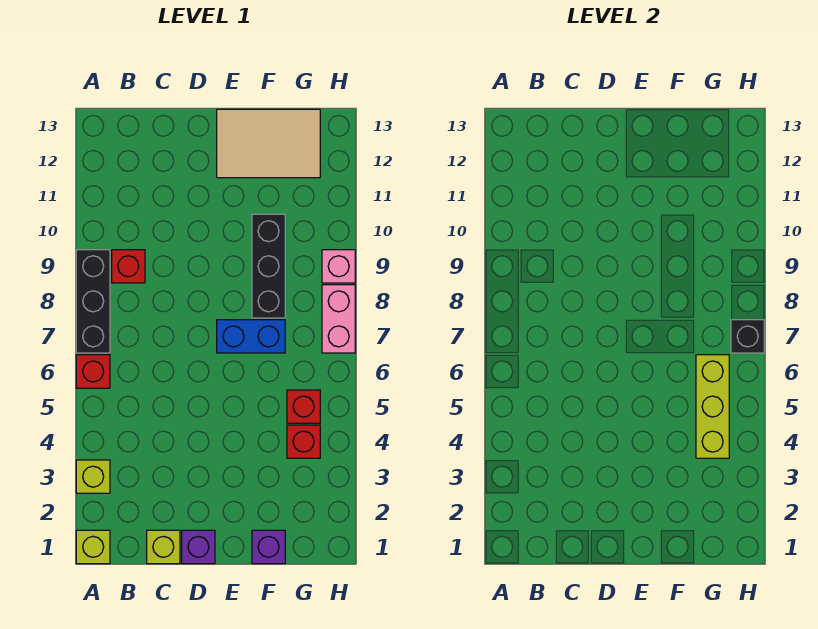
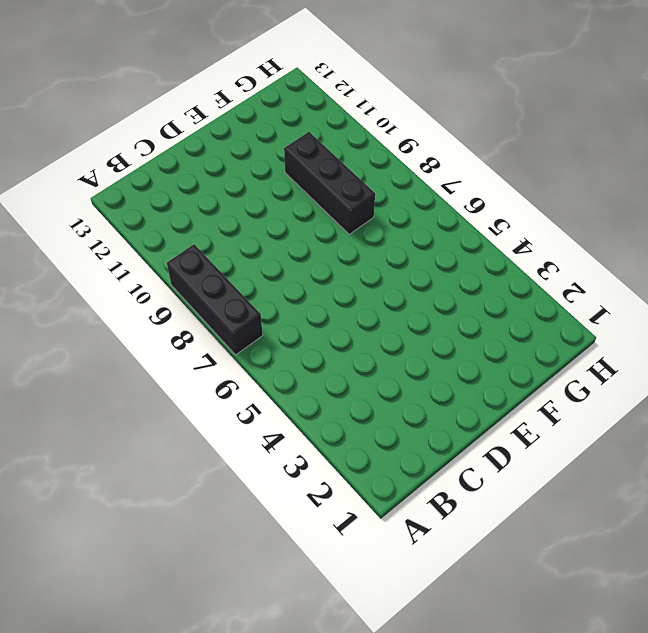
none -> lime brick A1 level 1
none -> lime brick A3 level 1
none -> red brick A6 level 1

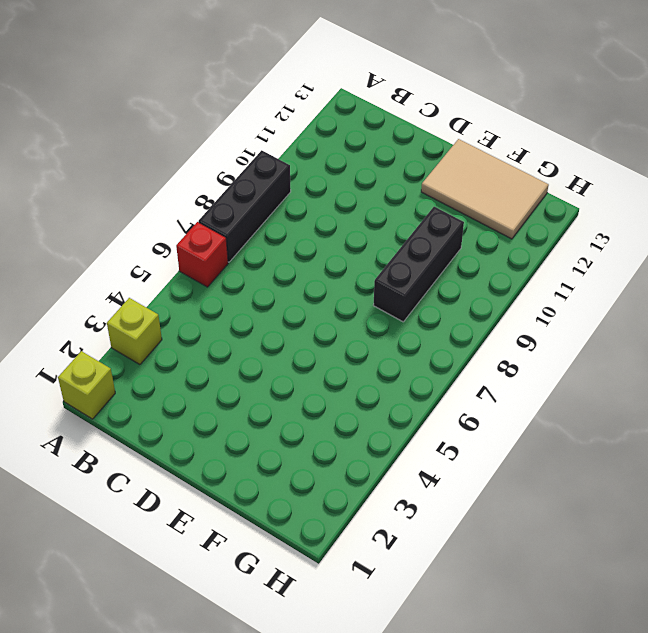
none -> red brick B9 level 1
none -> lime brick C1 level 1
none -> purple brick D1 level 1

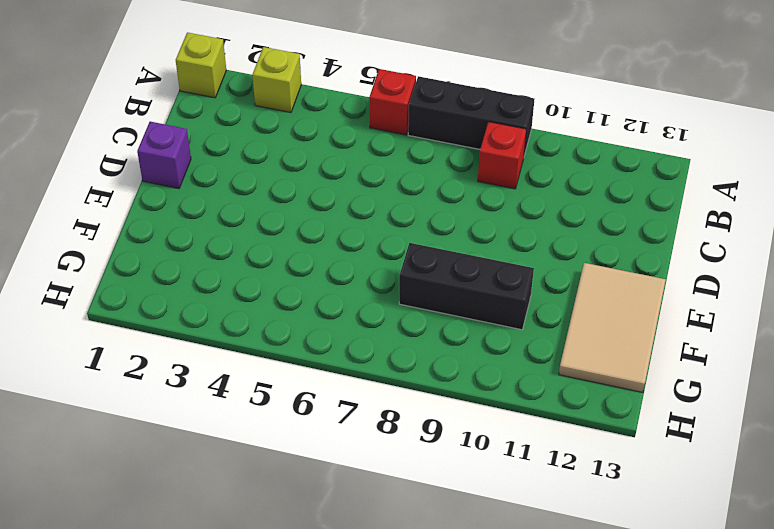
none -> lime brick C1 level 1
none -> blue brick E7:F7 level 1
none -> purple brick F1 level 1

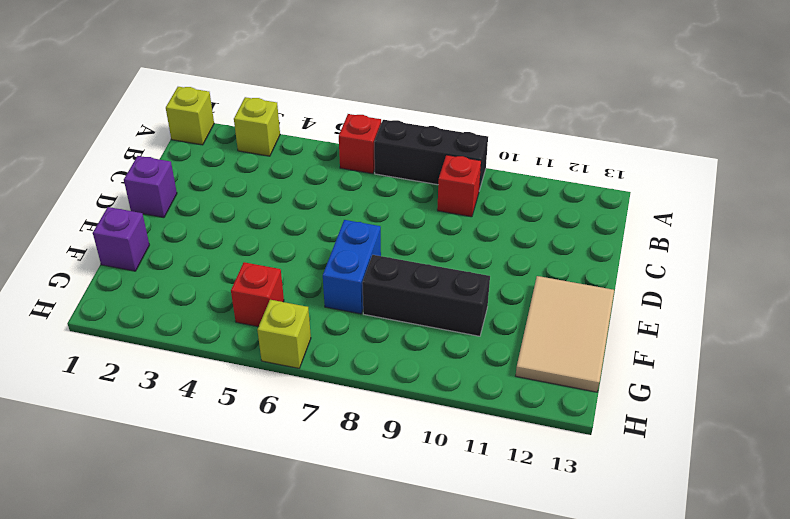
lime brick H6 level 1 -> lime brick C1 level 1
none -> red brick G4 level 1
none -> pink brick H7:H8 level 1
none -> pink brick H9 level 1

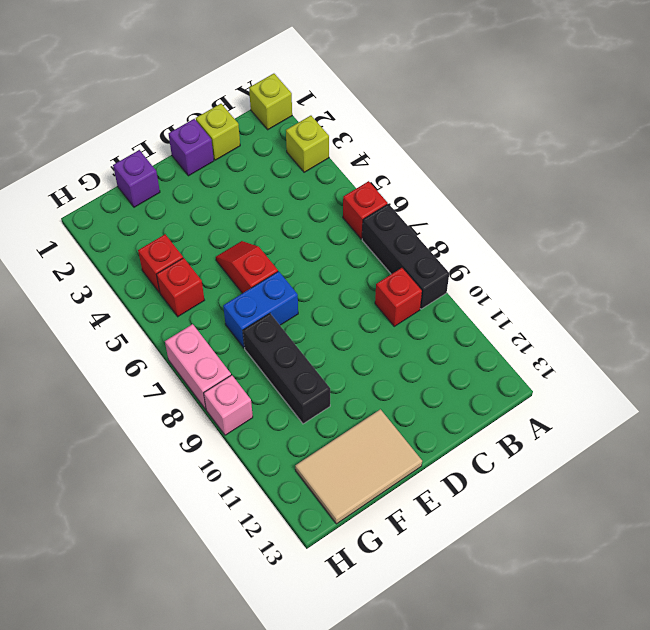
red slope E5:E6 level 1 top 6 -> none
none -> lime brick G4:G6 level 2
none -> black brick H7 level 2

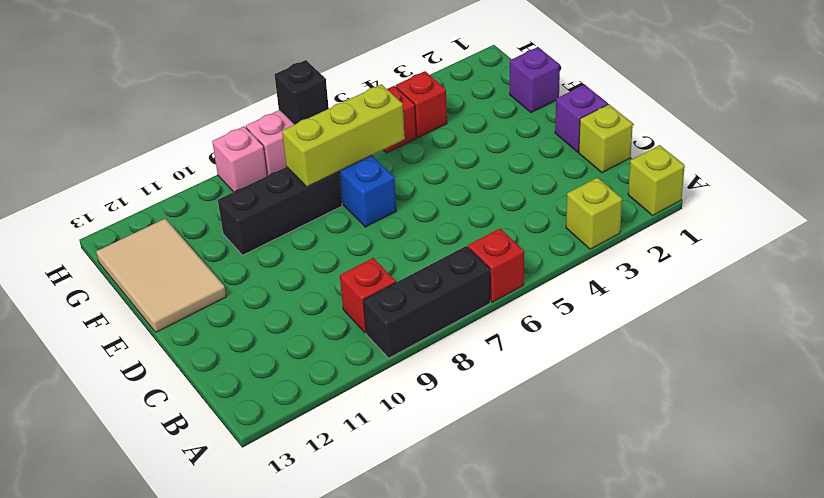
lime brick F6:F8 level 2 -> lime brick G4:G6 level 2

